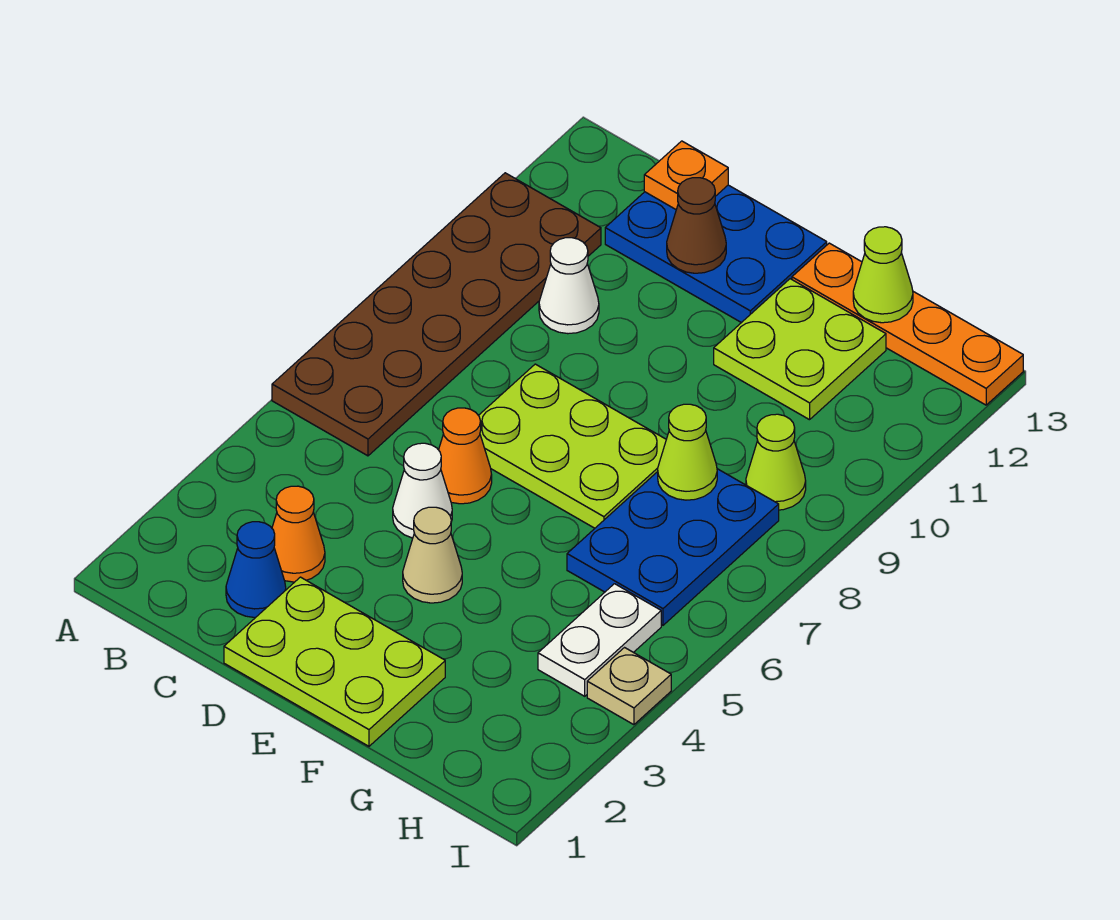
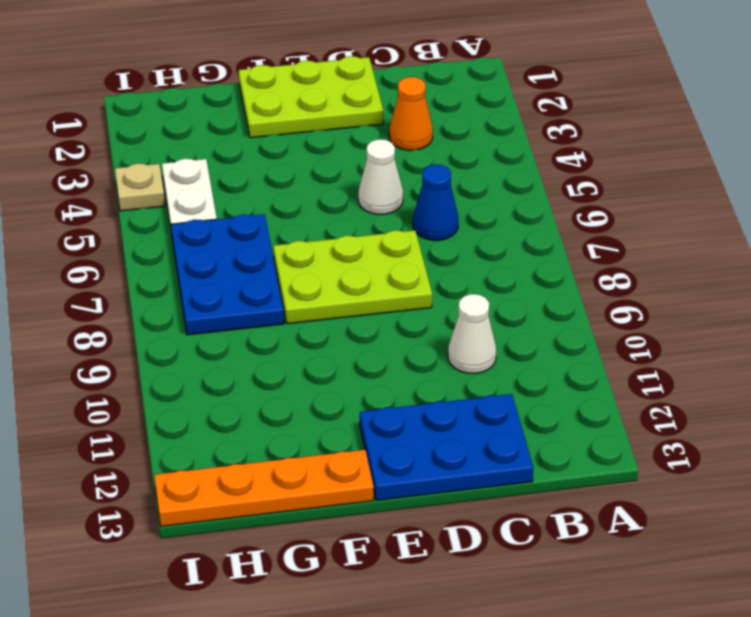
blue cone C6 level 1 -> blue cone C2 level 1
none -> brown plate A6:B11 level 1
none -> orange cone D6 level 1
none -> tan cone E4 level 1

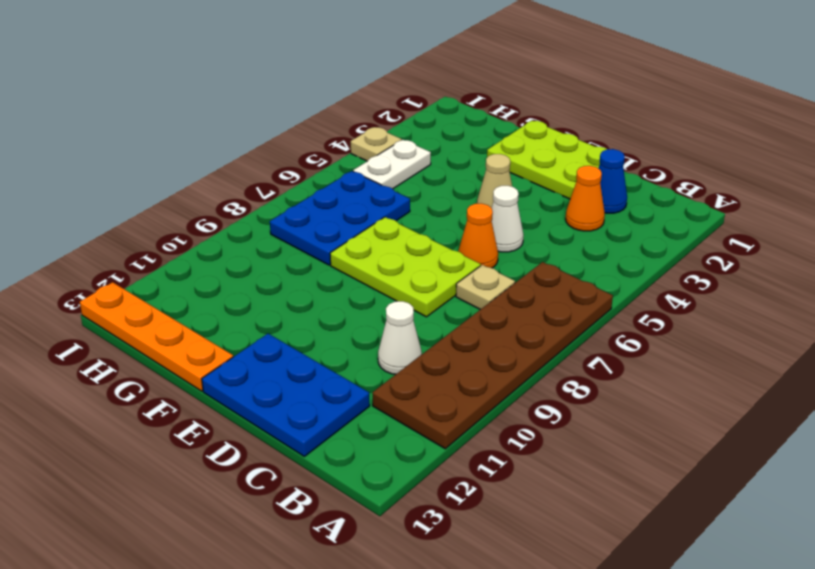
tan plate C7 level 1 -> none
none -> lime plate F11:G12 level 1
none -> lime cone H9 level 1
none -> orange plate C13 level 2

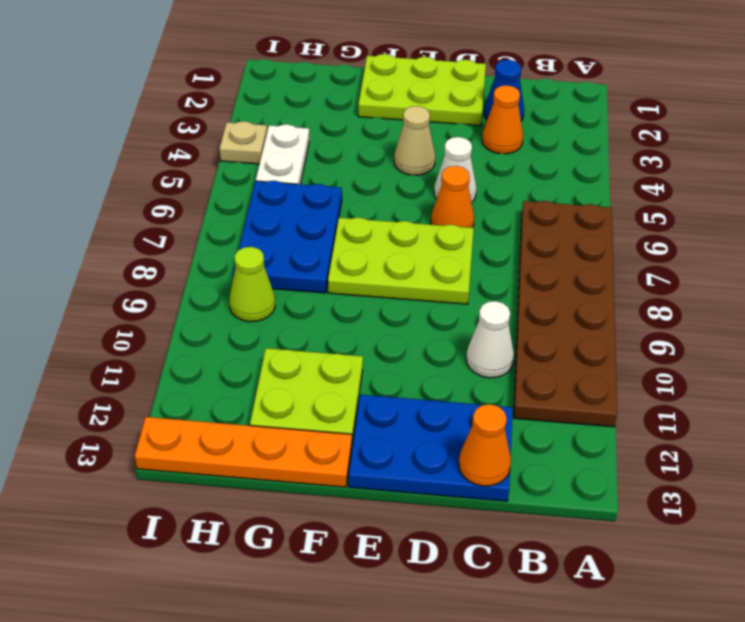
orange cone C13 level 2 -> orange plate C13 level 2
none -> brown cone D12 level 2
none -> lime cone G8 level 2
none -> lime cone G13 level 2

